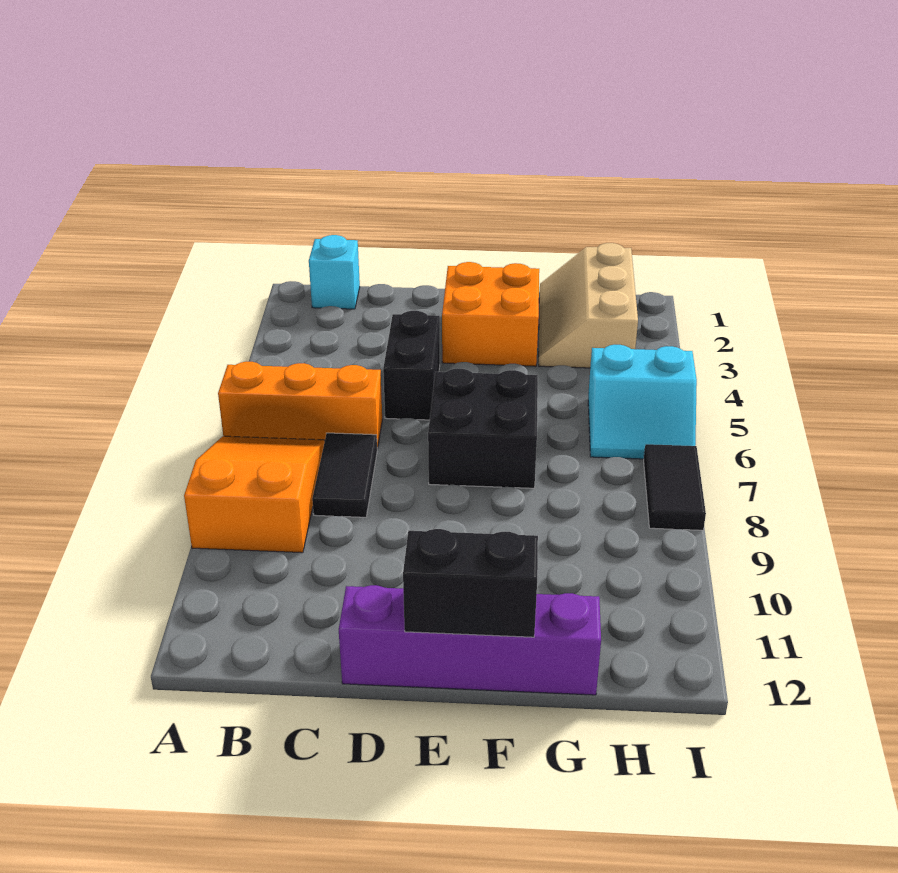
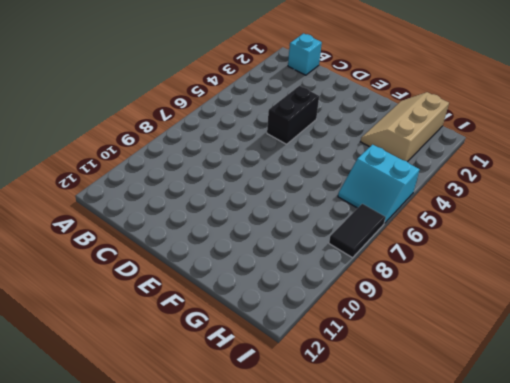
none -> orange brick A6:C6 level 1
none -> orange slope A7:B9 level 1 top 9
none -> black tile C7:C8 level 1

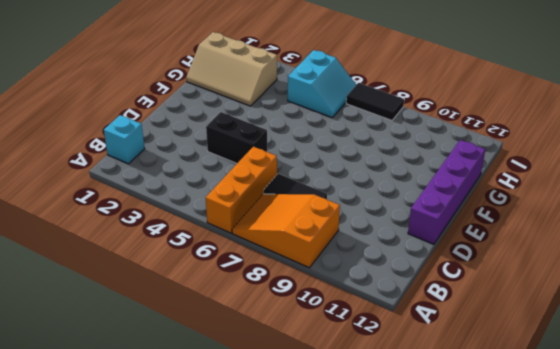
none -> orange brick E2:F3 level 1
none -> black brick E6:F7 level 1
none -> black brick E12:F12 level 2

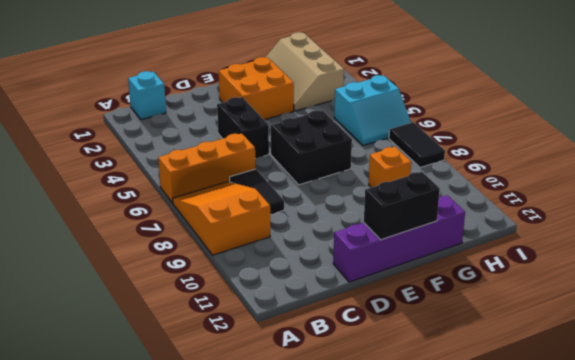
orange brick G9 level 1 -> none

